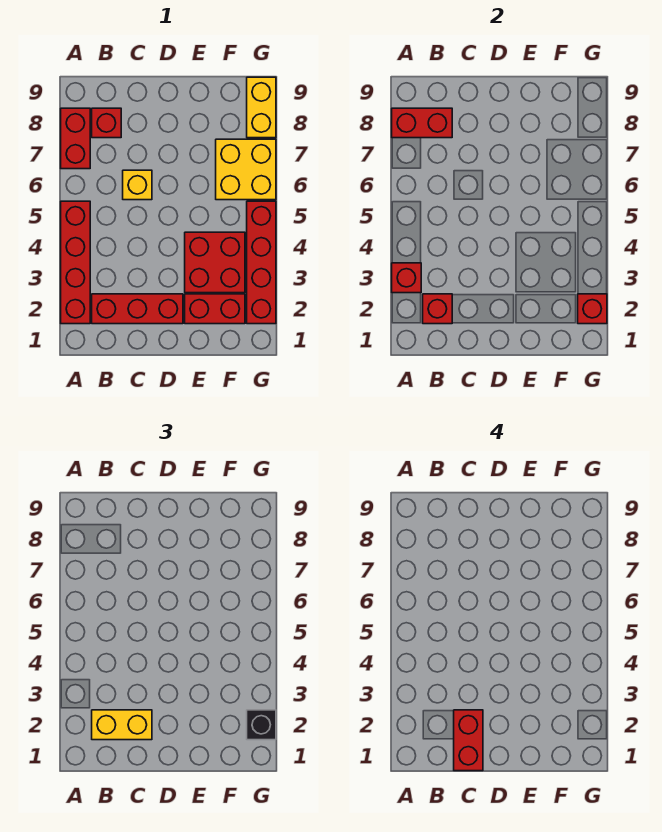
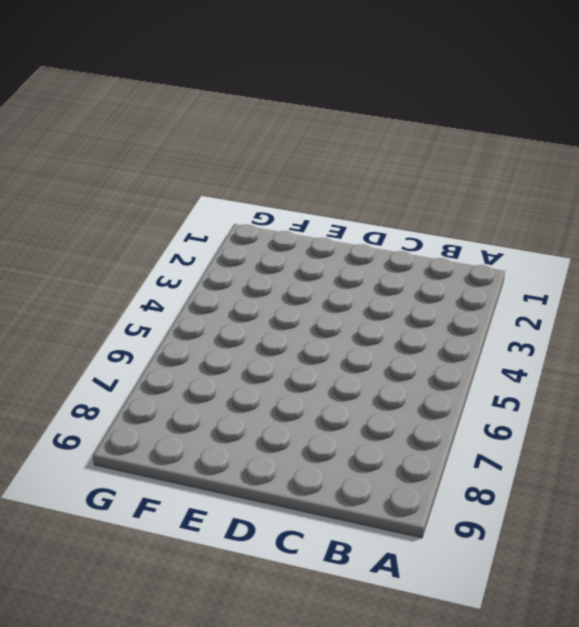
none -> red brick A2:A5 level 1
none -> red brick A7:A8 level 1
none -> red brick B2:D2 level 1

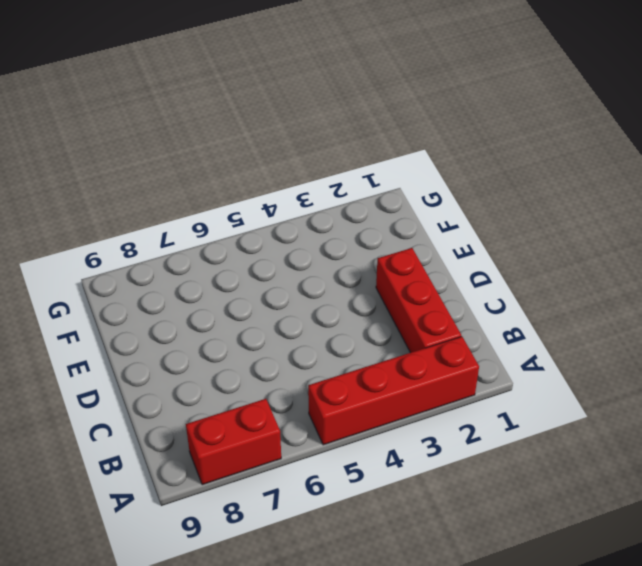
none -> red brick B8 level 1
none -> yellow brick C6 level 1
none -> red brick E2:F2 level 1

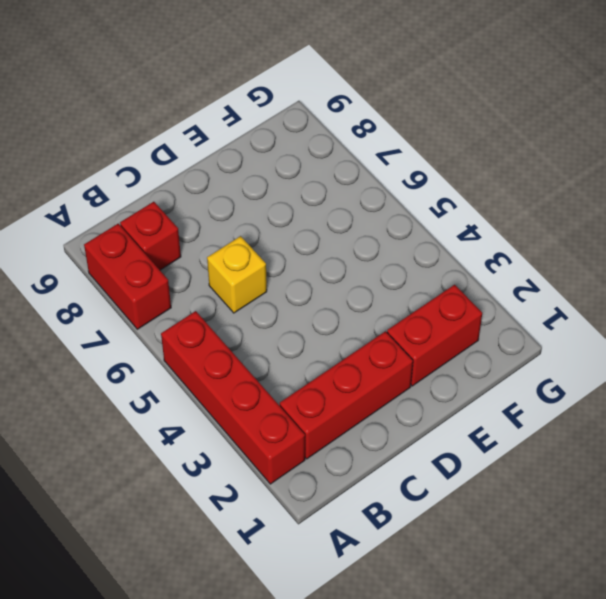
none -> red brick E3:F4 level 1
none -> yellow brick F6:G7 level 1
none -> red brick G2:G5 level 1

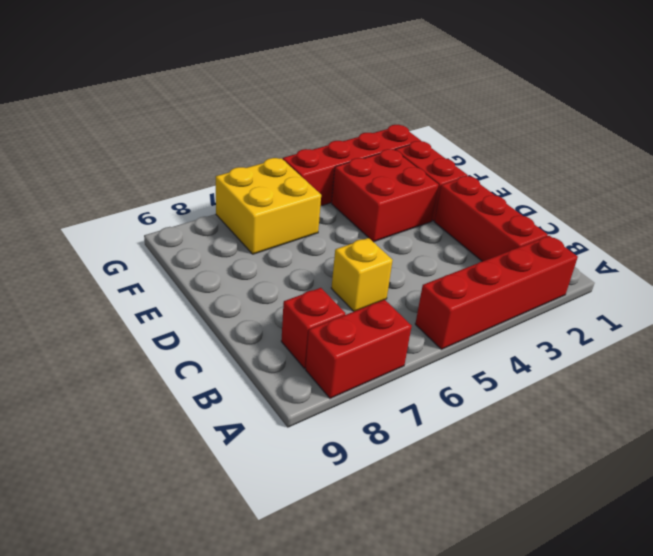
none -> yellow brick G8:G9 level 1
none -> red brick A3 level 2
none -> red brick A8:B8 level 2

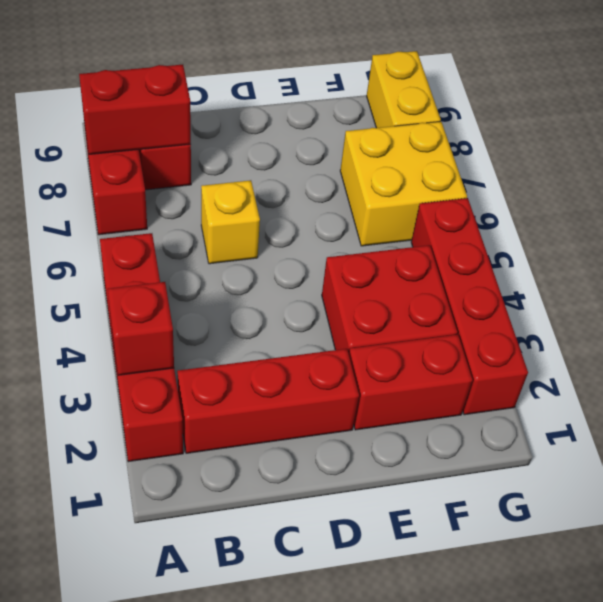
none -> red brick B2 level 2
none -> red brick G2 level 2
none -> yellow brick B2:C2 level 3

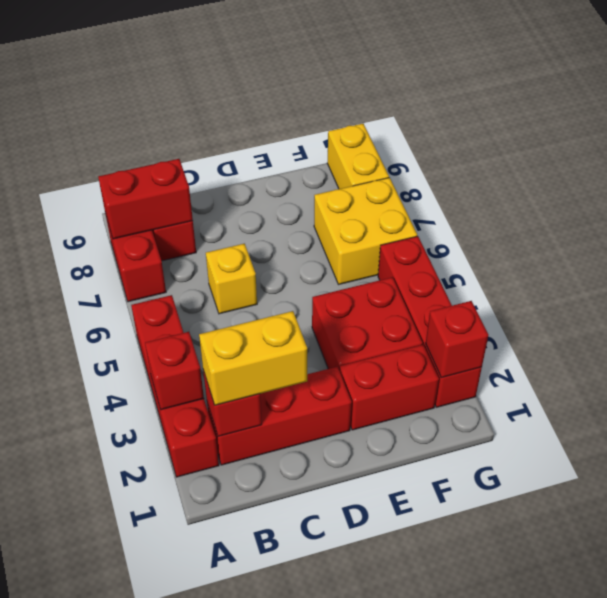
none -> black brick G2 level 3
none -> red brick C1:C2 level 4

